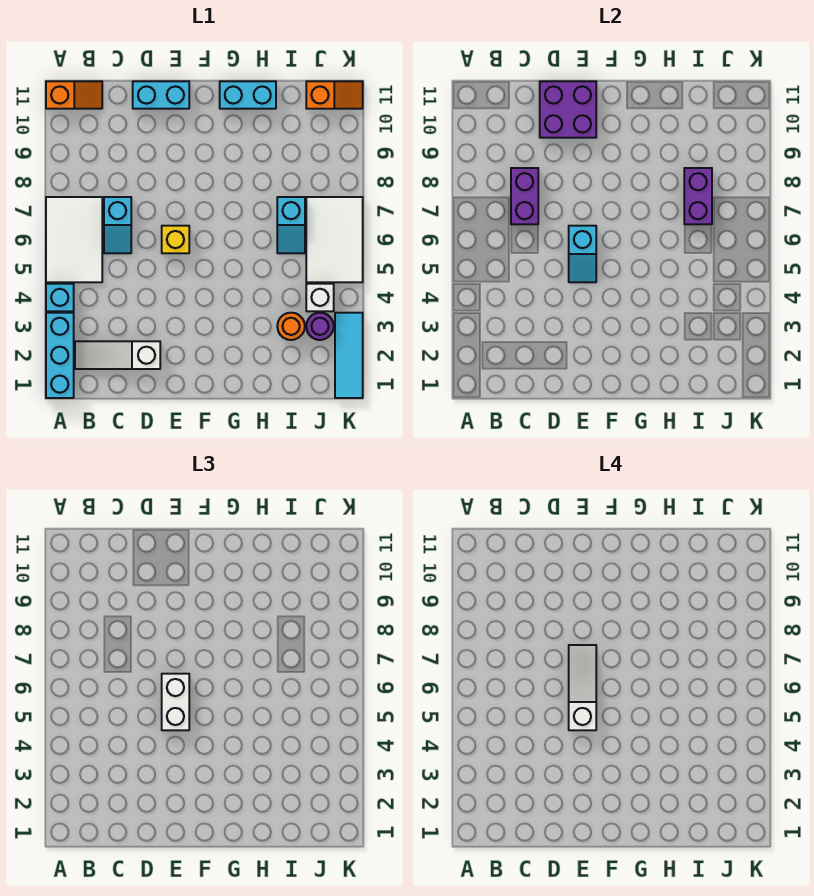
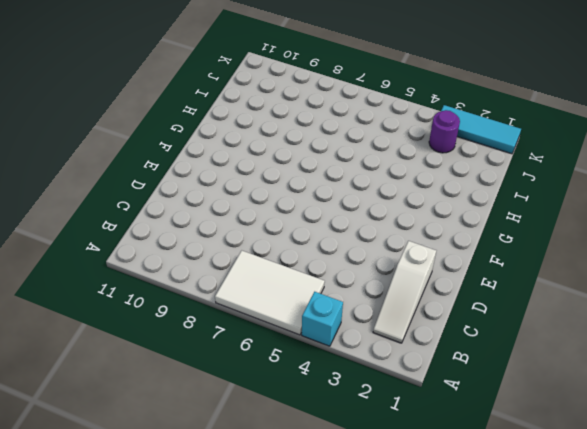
none -> cyan brick A1:A3 level 1
none -> orange slope A11:B11 level 1 top A
none -> cyan slope C6:C7 level 1 top 7

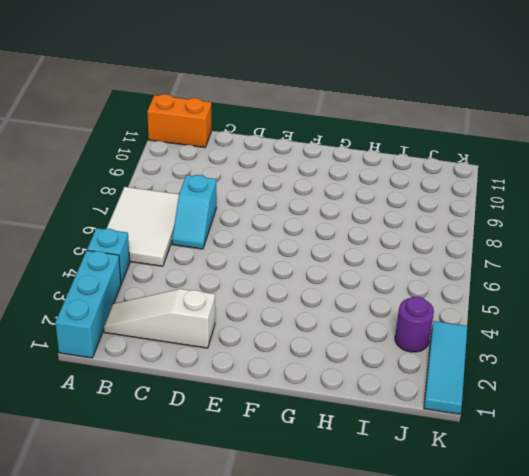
orange brick A11:B11 level 1 -> orange slope A11:B11 level 1 top A
none -> cyan brick D11:E11 level 1
none -> yellow brick E6 level 1
none -> cyan brick G11:H11 level 1

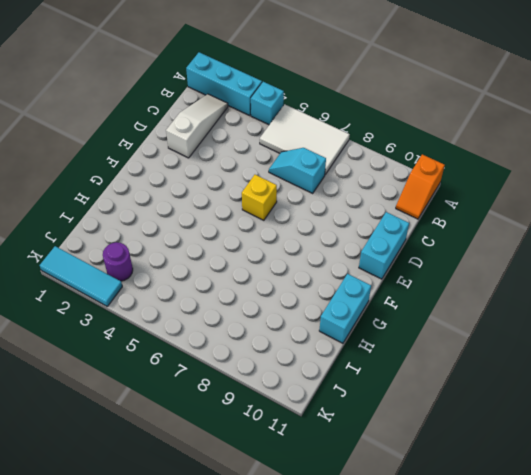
none -> orange round brick I3 level 1
none -> cyan slope I6:I7 level 1 top 7
none -> white brick J4 level 1

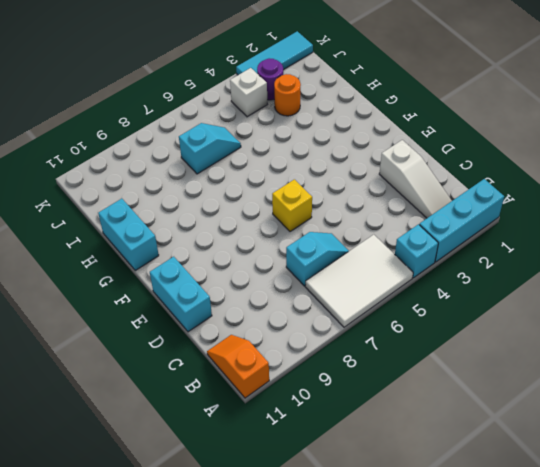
none -> white tile J5:K7 level 1
none -> orange slope J11:K11 level 1 top J
none -> purple brick C7:C8 level 2

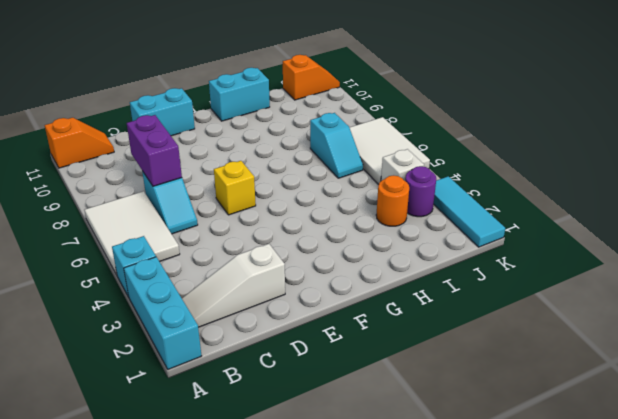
none -> purple brick D10:E11 level 2
none -> cyan slope E5:E6 level 2 top 6
none -> purple brick I7:I8 level 2

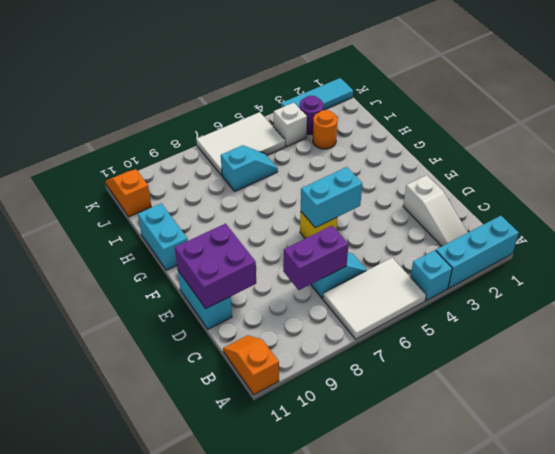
cyan brick E5:E6 level 2 -> cyan slope E5:E6 level 2 top 6
none -> purple brick I7:I8 level 2
none -> white brick E5:E6 level 3
none -> white slope E5:E7 level 4 top 5

